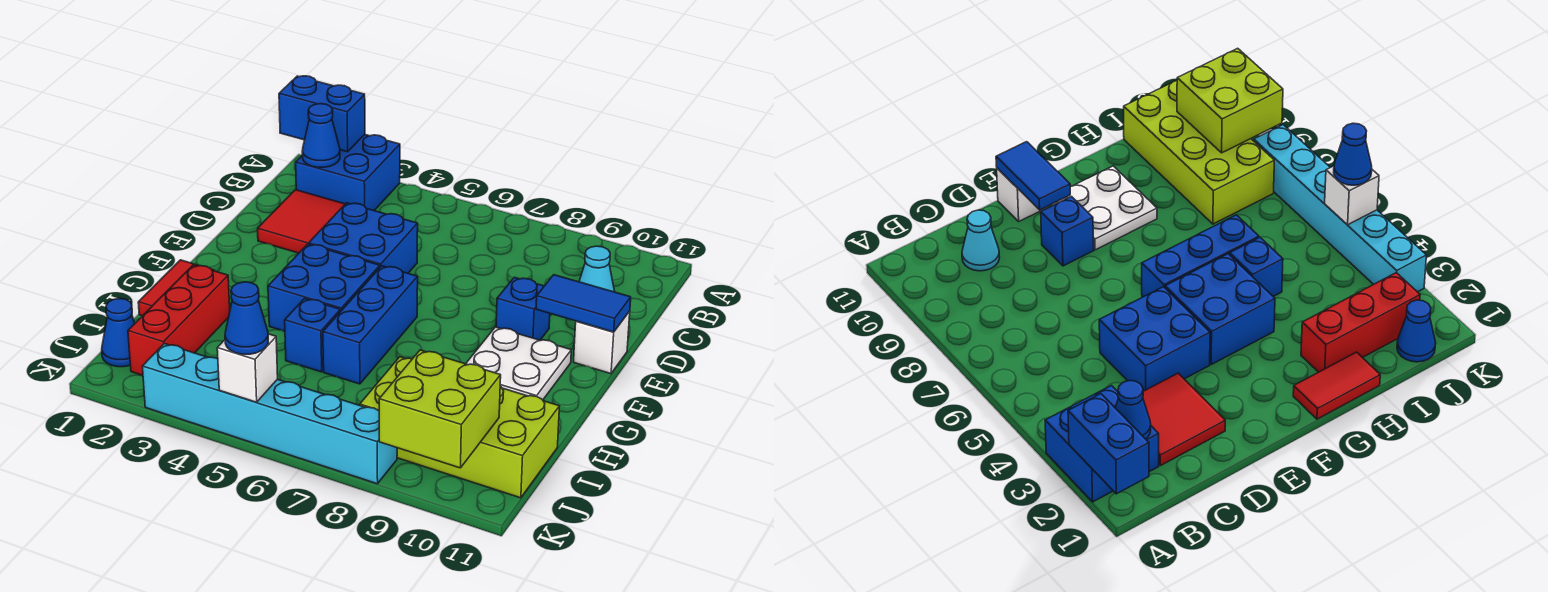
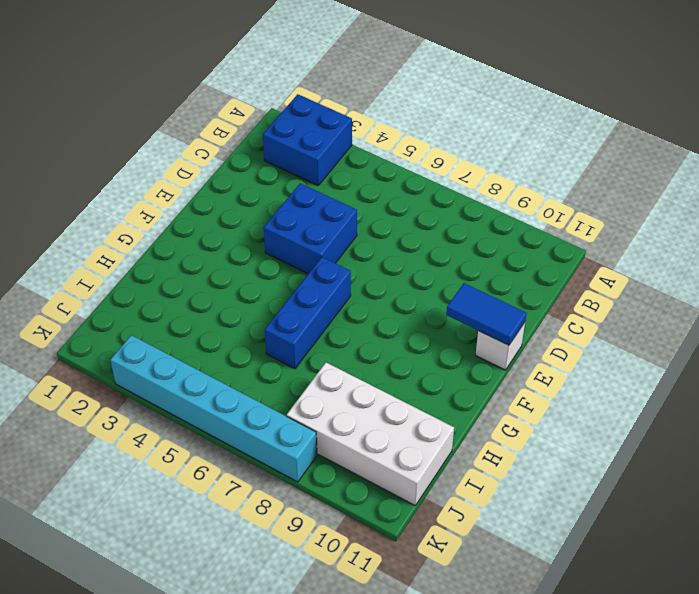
white brick I8:J11 level 1 -> lime brick I8:J11 level 1
none -> red tile C2:D3 level 1
none -> cyan cone C10 level 1
none -> blue brick E9 level 1

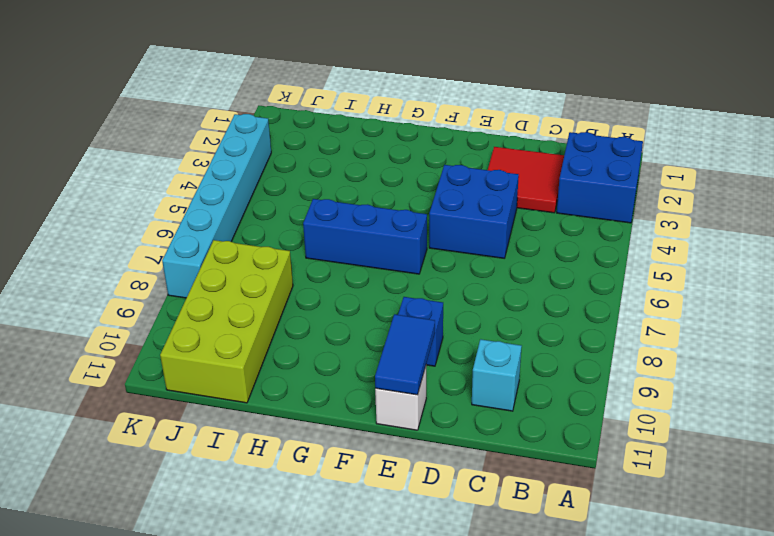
cyan brick C10 level 1 -> cyan cone C10 level 1
none -> blue brick F4:G5 level 1
none -> white plate F9:G10 level 1
none -> red tile G1:H1 level 1

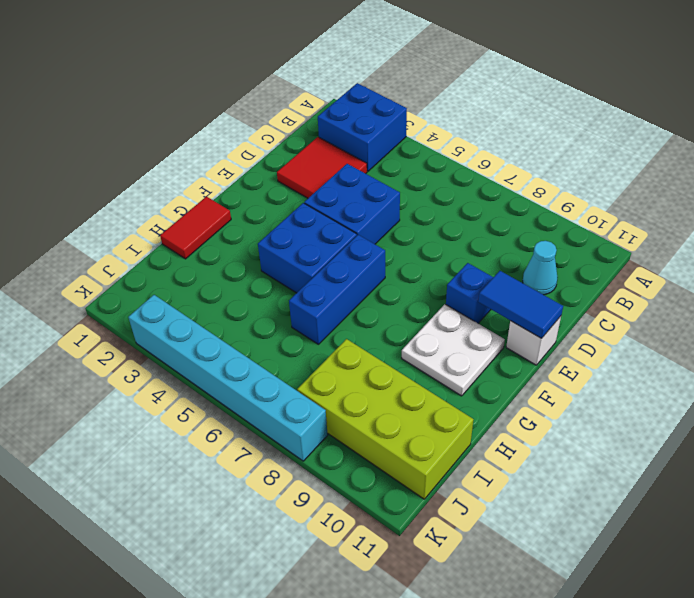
none -> red brick H2:J2 level 1
none -> blue brick H5 level 1
none -> blue cone J1 level 1

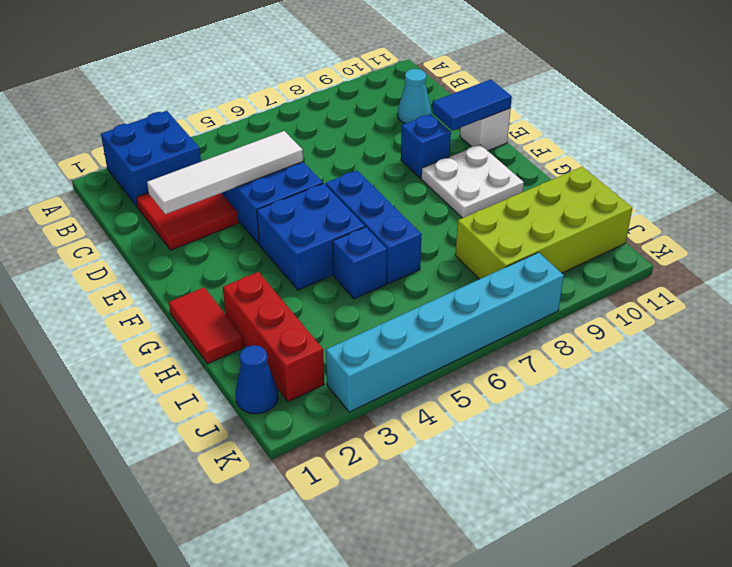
white tile D2:D5 level 2 -> none
none -> blue brick A1:A2 level 2
none -> blue cone B2 level 2
none -> lime brick J9:K10 level 2

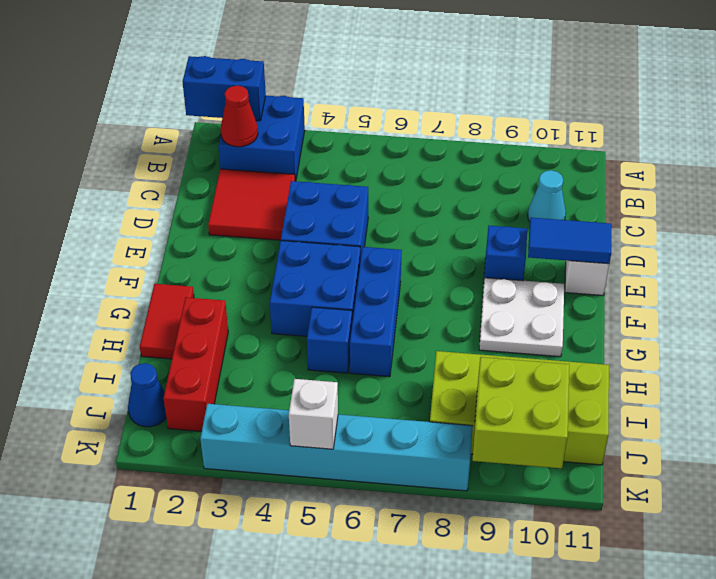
red cone B2 level 2 -> blue cone B2 level 2
none -> blue cone K5 level 3

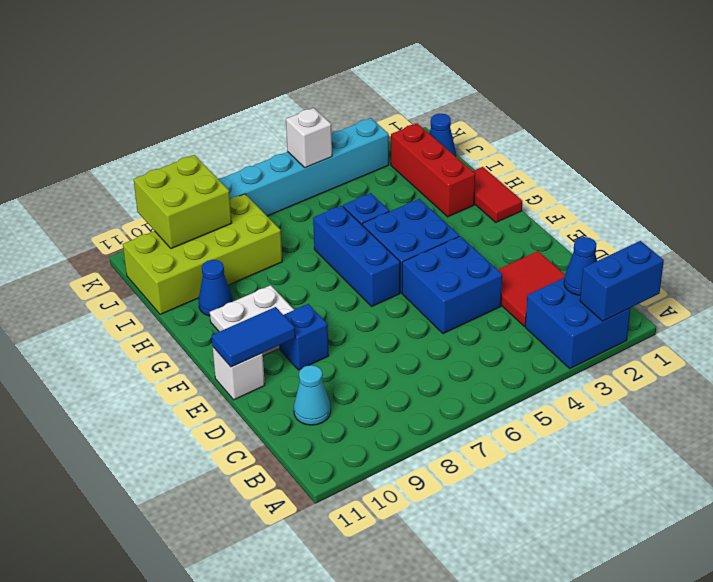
blue cone H10 level 1 -> blue cone K5 level 3

